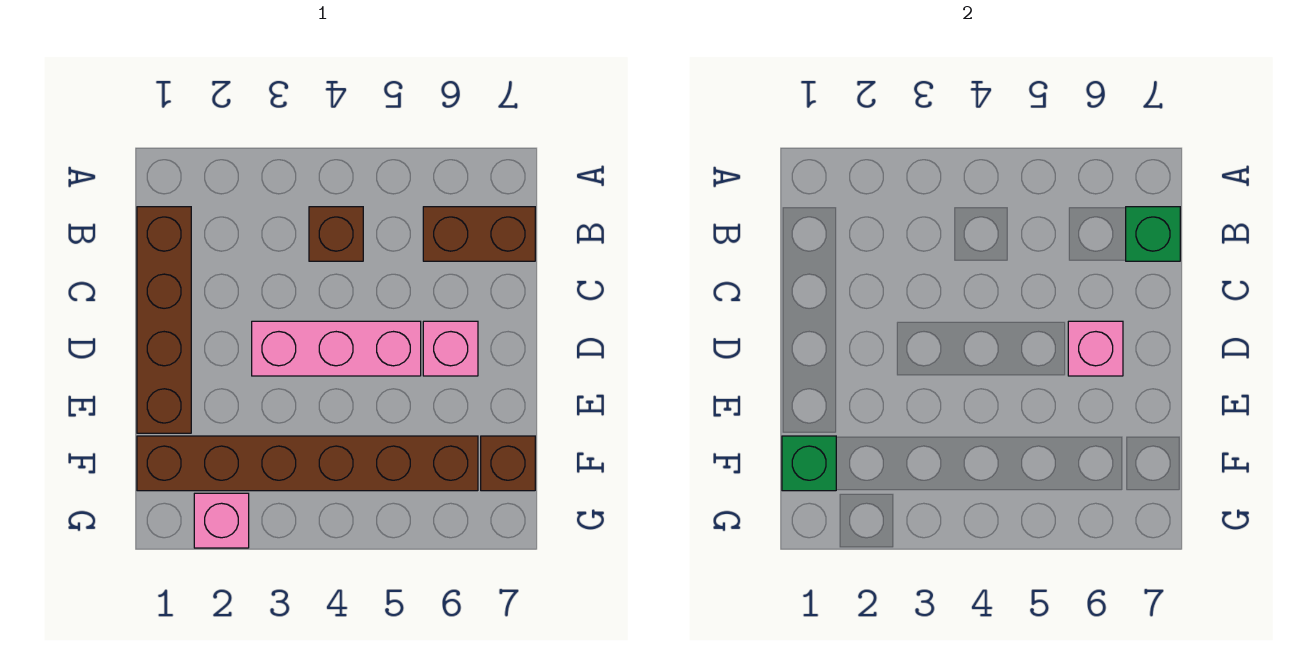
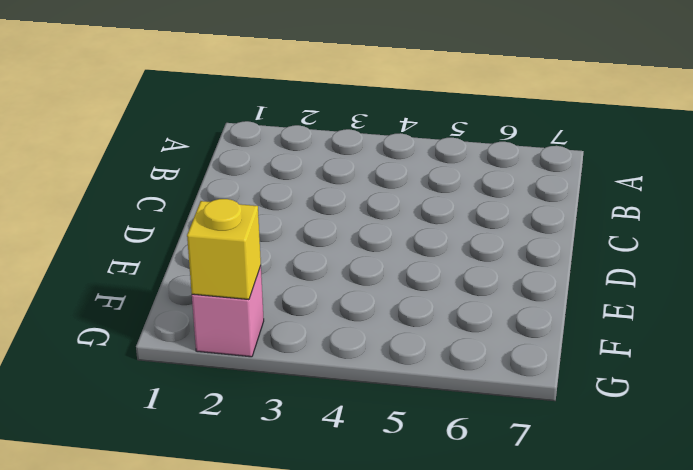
yellow brick G2 level 2 -> none
none -> brown brick B1:E1 level 1
none -> brown brick B4 level 1

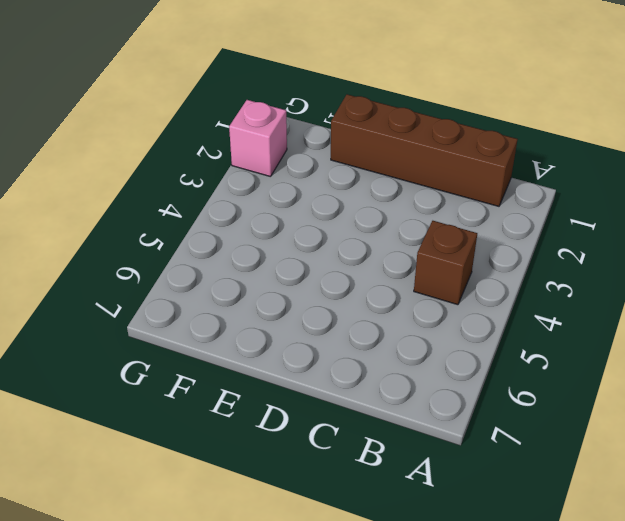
none -> brown brick B6:B7 level 1
none -> pink brick D3:D5 level 1

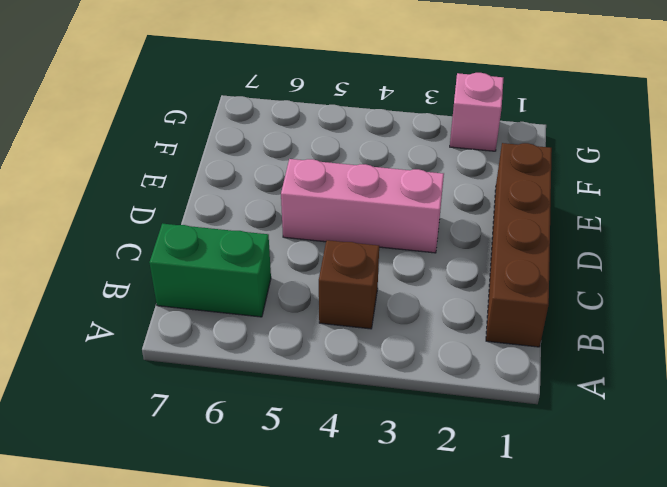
green brick B6:B7 level 1 -> brown brick B6:B7 level 1
none -> pink brick D6 level 1
none -> brown brick F1:F6 level 1

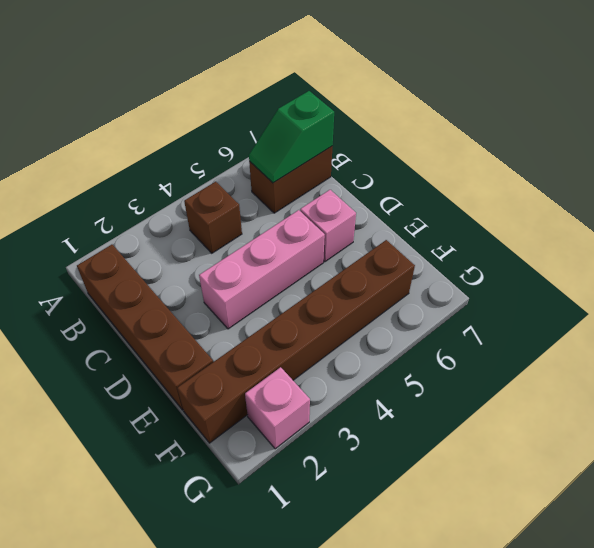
green slope B6:B7 level 2 top 7 -> green brick B7 level 2
none -> brown brick F7 level 1
none -> pink brick D6 level 2

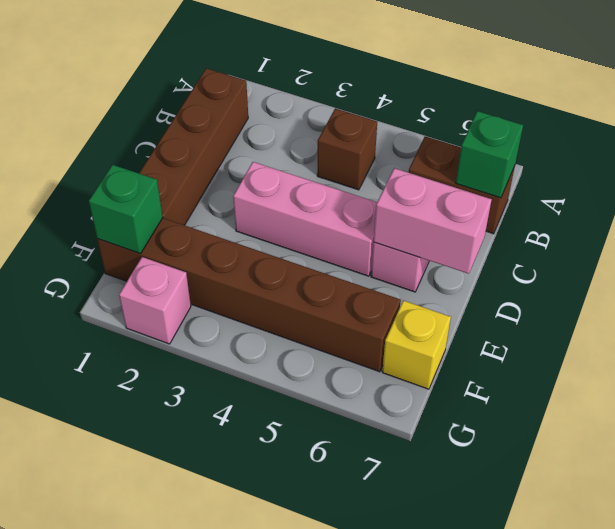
pink brick D6:D7 level 2 -> pink brick D6 level 2
yellow brick F7 level 1 -> brown brick F7 level 1

